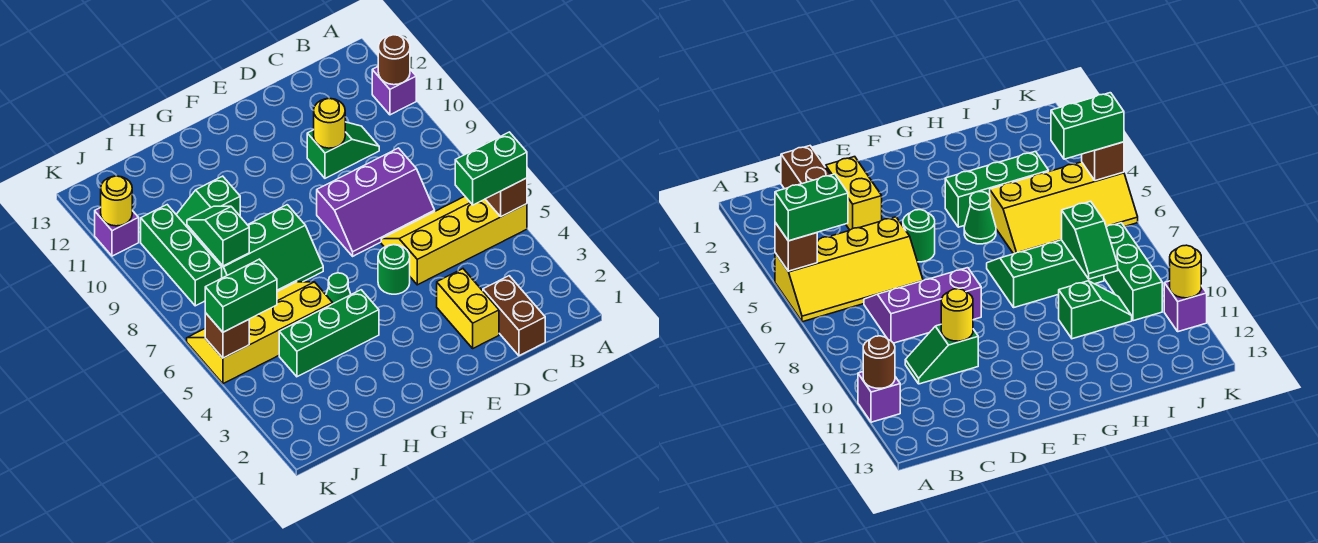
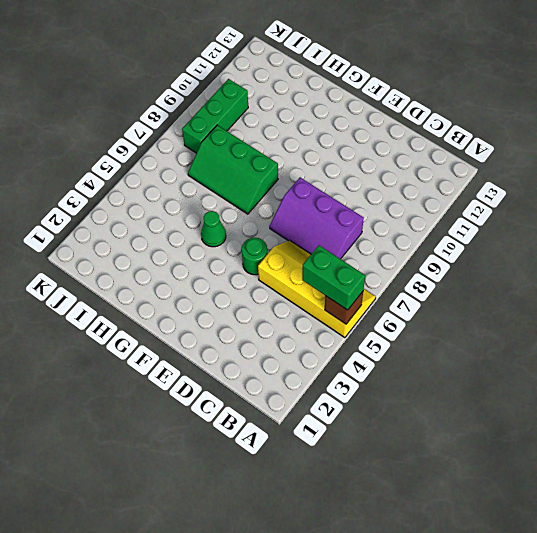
none -> purple brick A11 level 1
none -> brown brick C1:C2 level 1
none -> green slope C10:D10 level 1 top D

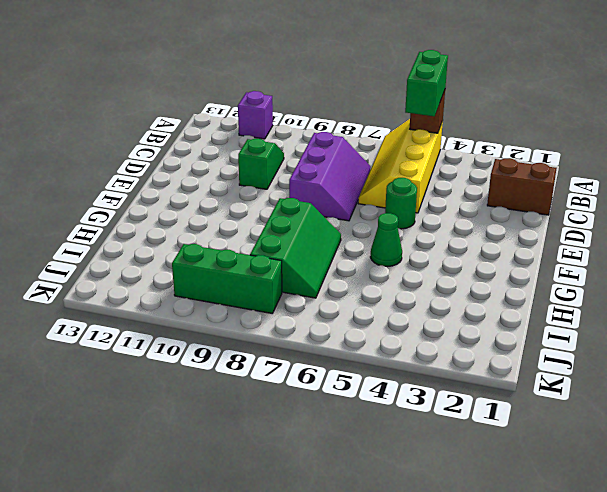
none -> yellow brick D2:D3 level 1
none -> green brick G4:I4 level 1
none -> yellow slope H5:K6 level 1 top 5

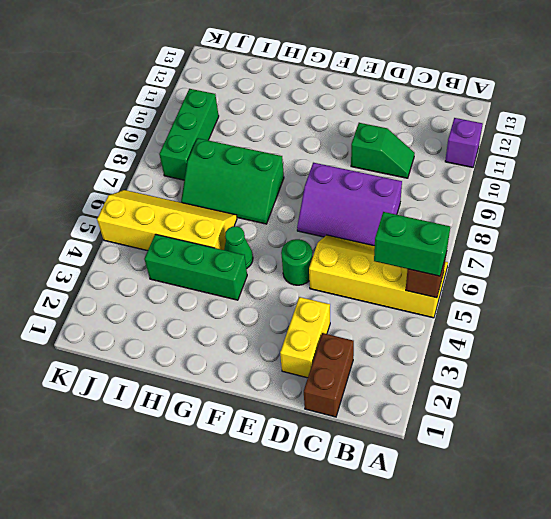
none -> green slope H10:I10 level 1 top H
none -> purple brick K11 level 1
none -> brown round brick A11 level 2

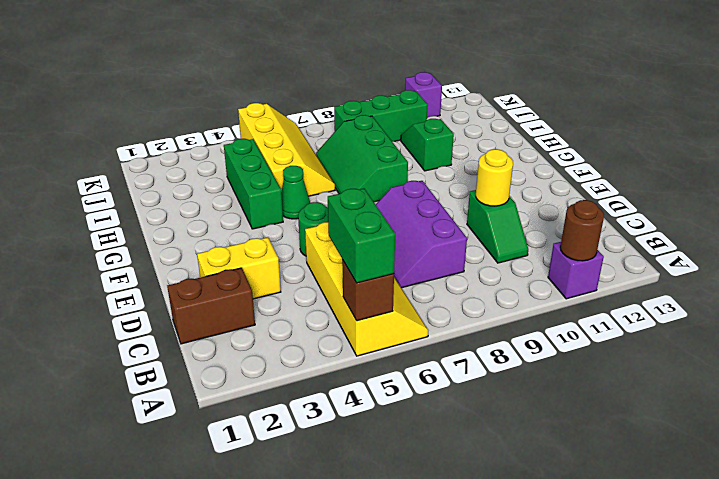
none -> green slope I8:I9 level 2 top 8
none -> brown brick K5 level 2
none -> yellow round brick K11 level 2

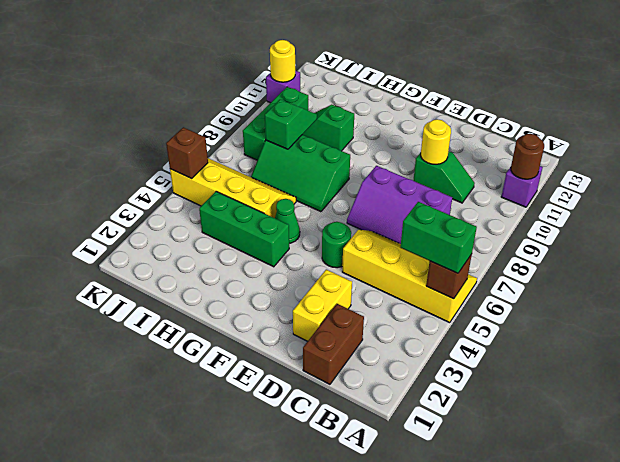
none -> green brick J5:K5 level 3

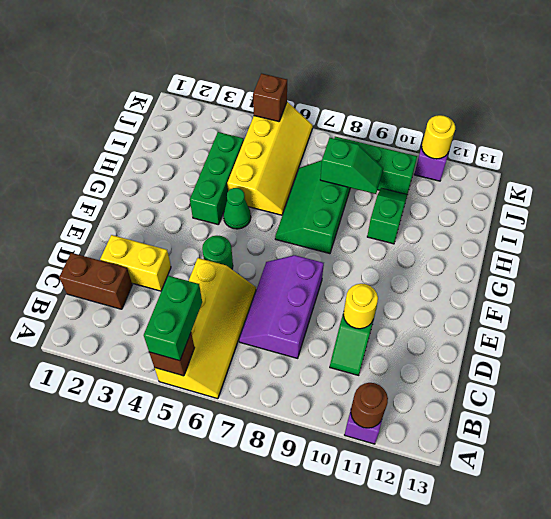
none -> green brick J5:K5 level 3

